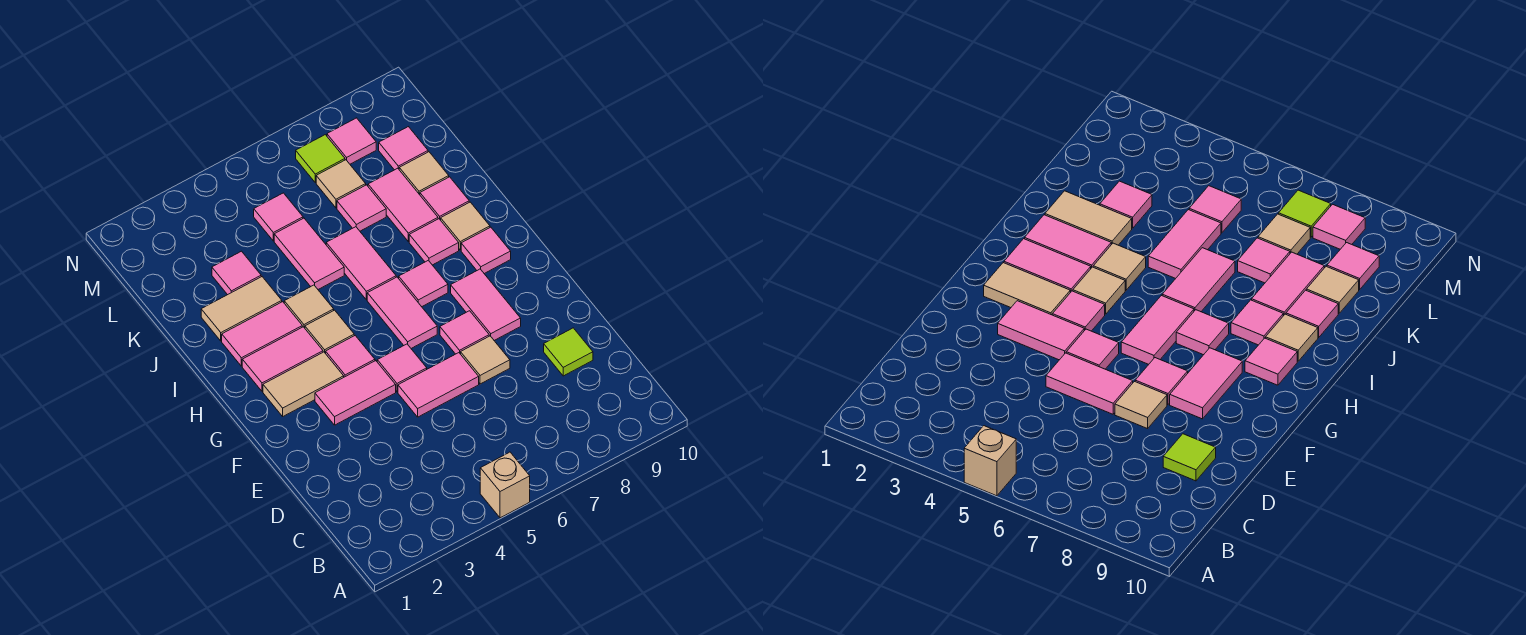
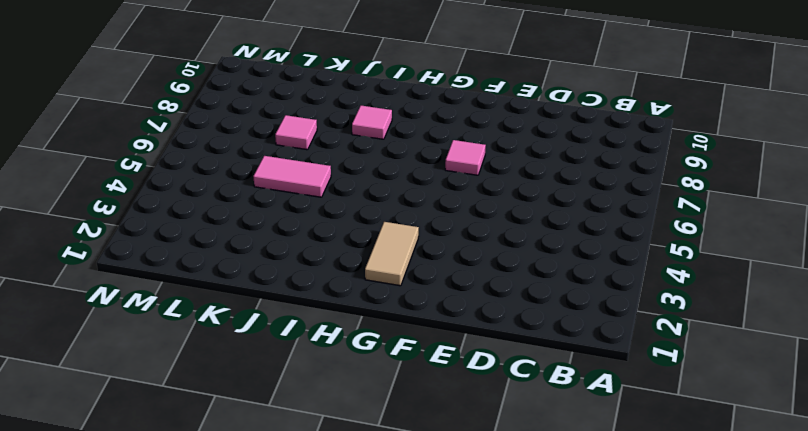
none -> tan brick A5 level 1
none -> lime tile D9 level 1
none -> pink tile E5:E6 level 1
none -> tan tile E7 level 1

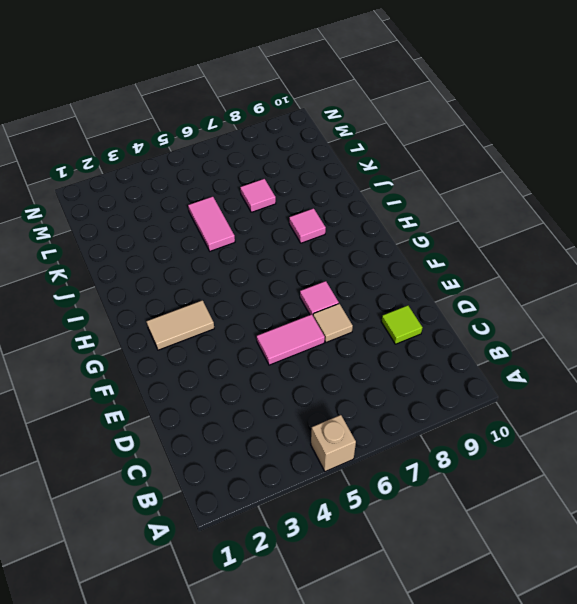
none -> pink tile F3:F4 level 1
none -> pink tile F5 level 1
none -> pink tile F8:G8 level 1
none -> pink tile G4 level 1

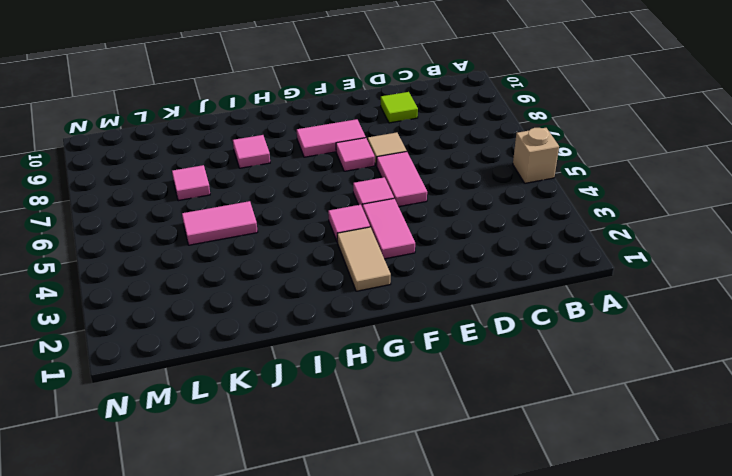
none -> pink tile G6:H6 level 1
none -> pink tile H2:H3 level 1
none -> tan tile H4 level 1
none -> pink tile H7 level 1

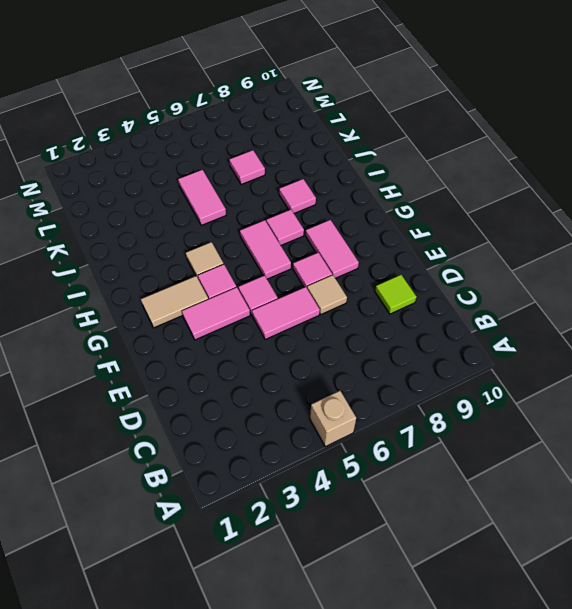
none -> pink tile H2:H3 level 1
none -> pink tile H9 level 1
none -> pink tile I2:I3 level 1
none -> tan tile I4 level 1

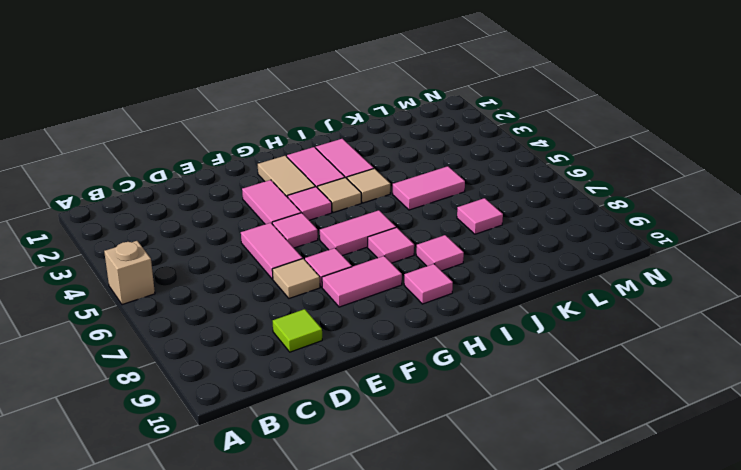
none -> pink tile I6:J6 level 1
none -> tan tile I9 level 1
none -> tan tile J2:J3 level 1
none -> pink tile J8:K8 level 1

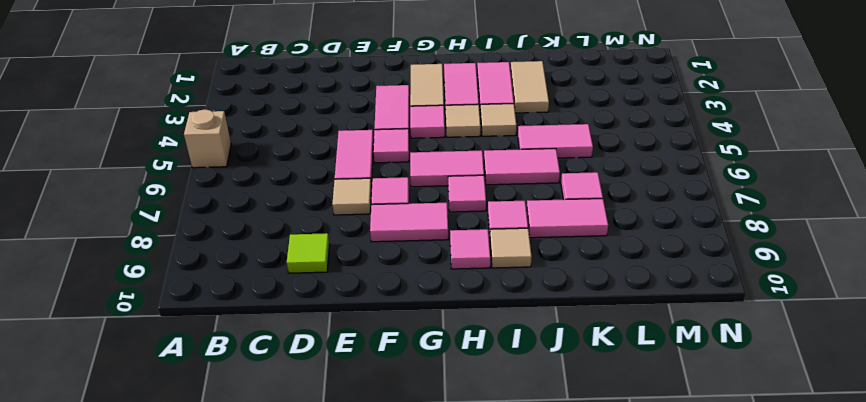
none -> pink tile J9 level 1
none -> pink tile K3 level 1
none -> tan tile K9 level 1
none -> pink tile L5 level 1

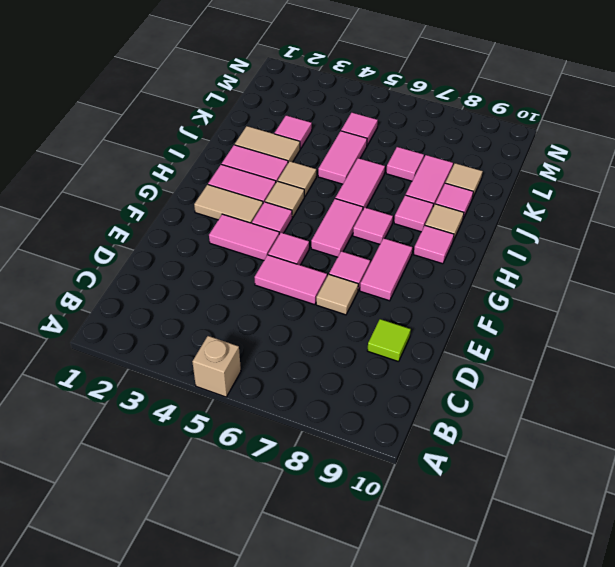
none -> tan tile L7 level 1
none -> pink tile L9 level 1
none -> lime tile M7 level 1
none -> pink tile M8 level 1

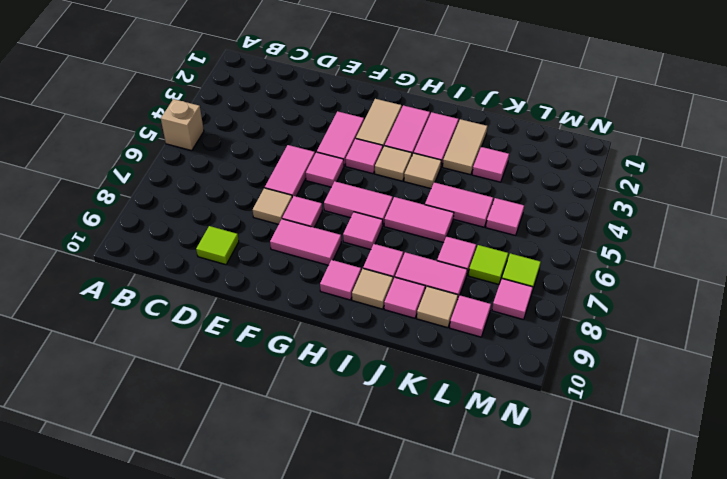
lime tile L7 level 1 -> tan tile L7 level 1

